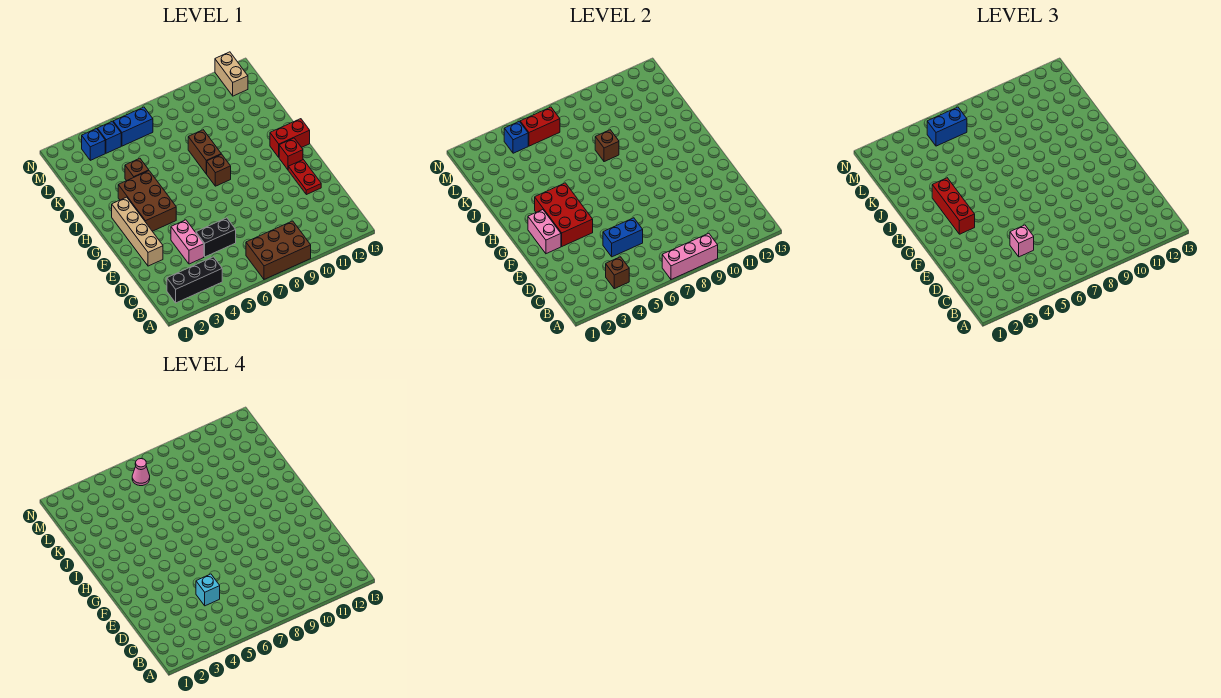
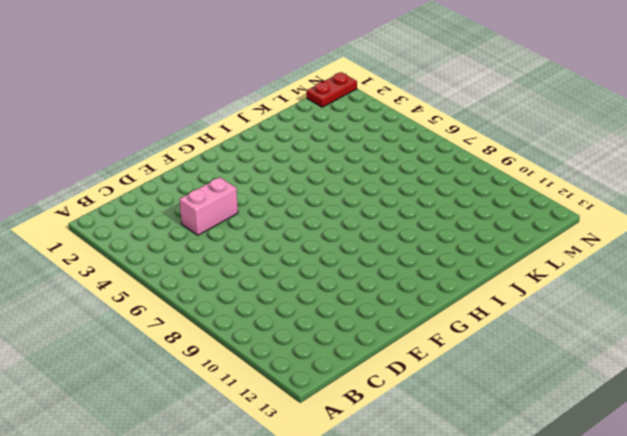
red plate M1:N1 level 1 -> red plate E12:F12 level 1
none -> brown brick A7:B9 level 1
none -> black brick B2:B4 level 1
none -> black brick D5:D6 level 1

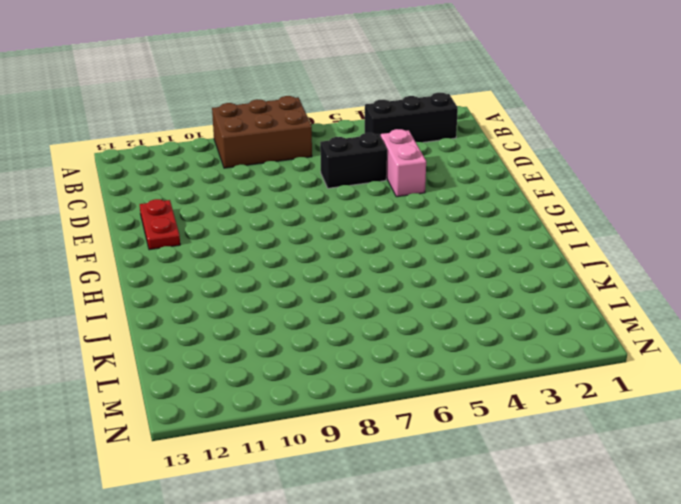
none -> tan brick E2:H2 level 1
none -> brown brick G3:I4 level 1
none -> red brick G12 level 1

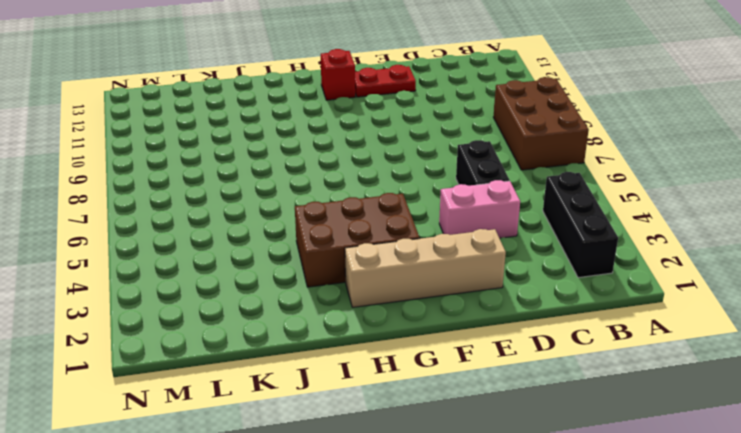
none -> brown brick H8 level 1
none -> red brick H12:H13 level 1
none -> brown brick I8:J8 level 1

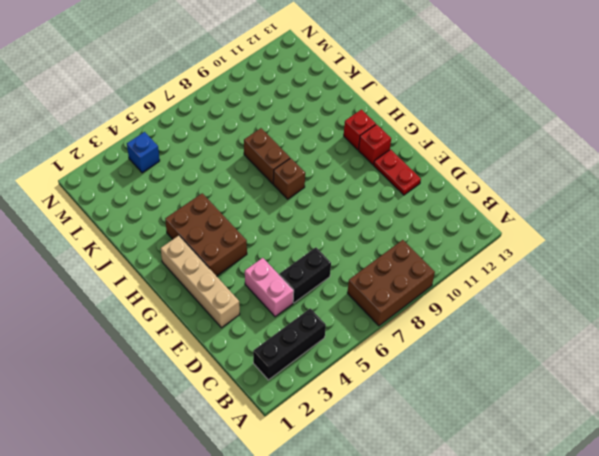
red brick H12 level 1 -> red brick H12:H13 level 1
none -> brown brick J4 level 1
none -> blue brick M3 level 1
none -> blue brick M5:M6 level 1

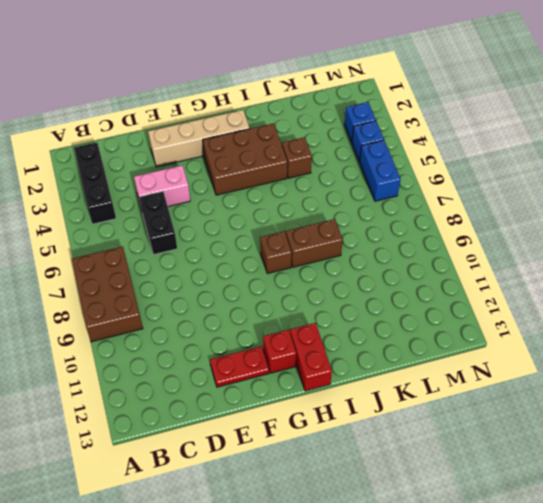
none -> tan brick M12:N12 level 1
none -> pink brick A7:A9 level 2
none -> brown brick B4 level 2

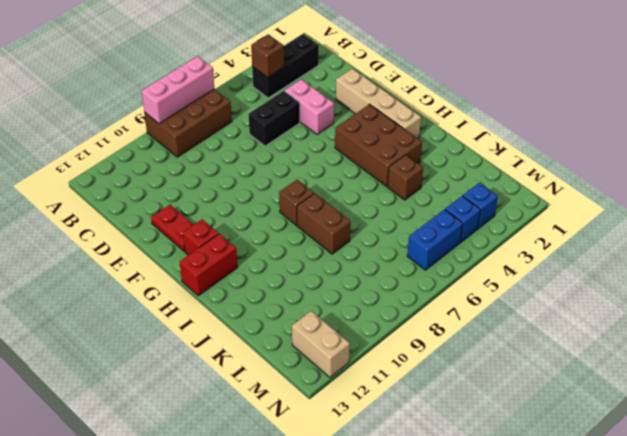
none -> blue brick D5:D6 level 2
none -> pink brick F2:G2 level 2
none -> red brick F3:H4 level 2

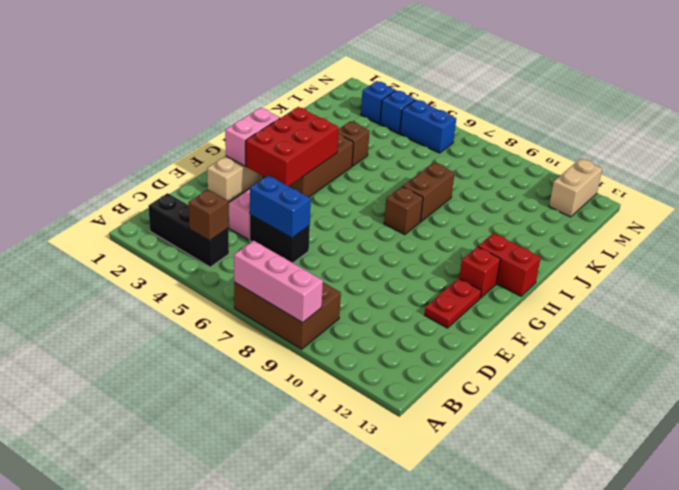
none -> brown brick J8 level 2
none -> blue brick M4 level 2
none -> red brick M5:M6 level 2

